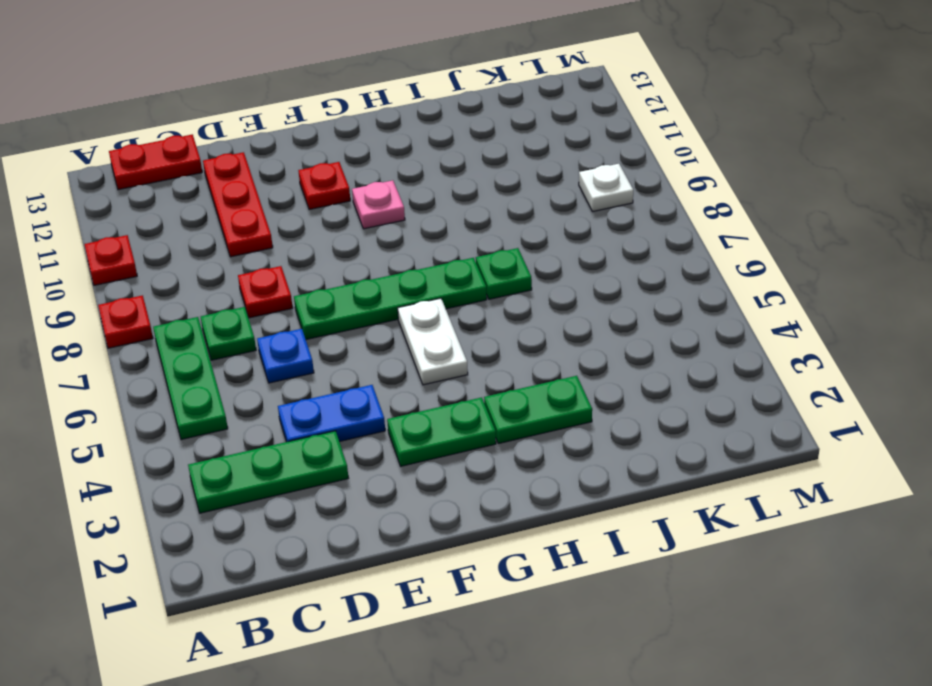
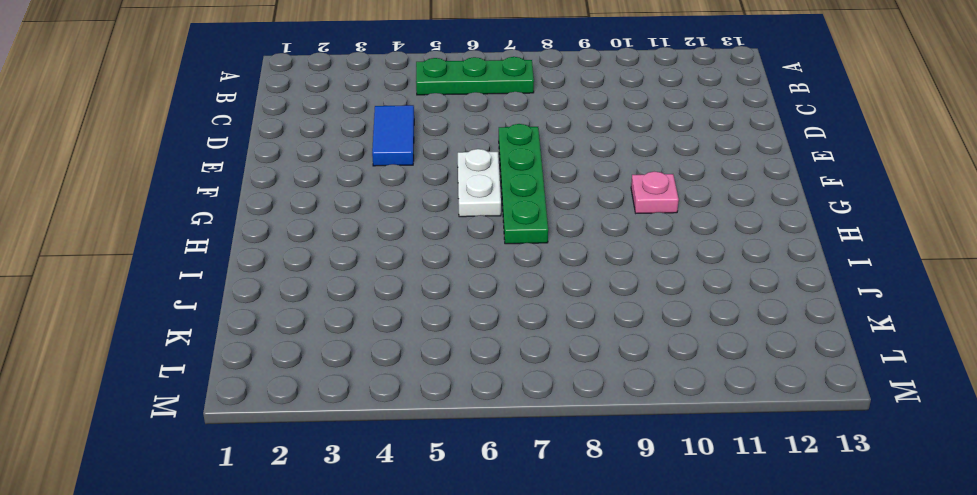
blue tile D4:E4 level 1 -> blue plate D4:E4 level 1
white plate F6:G6 level 1 -> white plate G5:G6 level 1
none -> red plate A8 level 1
none -> red plate A10 level 1
none -> green plate B3:D3 level 1

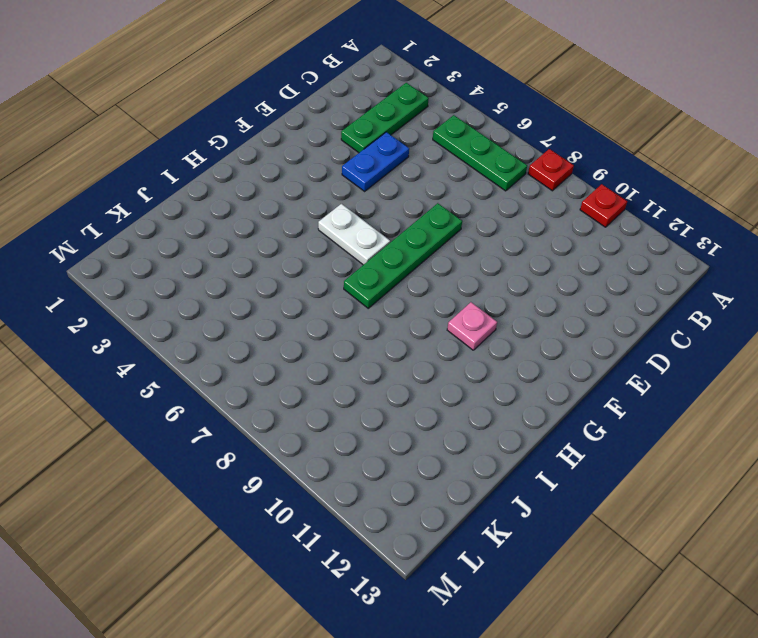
none -> red plate B13:C13 level 1
none -> green plate C7 level 1
none -> blue plate D6 level 1

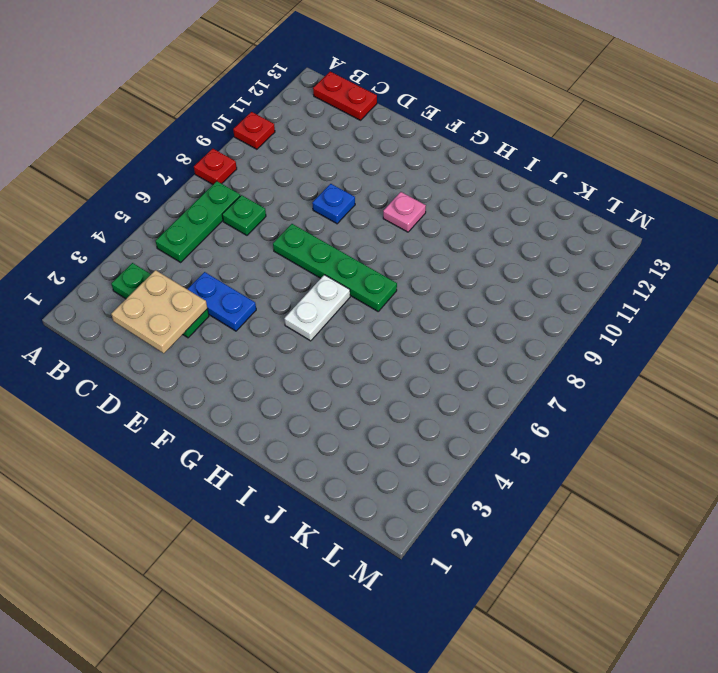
tan plate C2:D3 level 2 -> none
blue plate E9 level 1 -> blue plate D6 level 1
none -> red plate D8 level 1
none -> red plate D10:D12 level 1
none -> green plate F3:G3 level 1

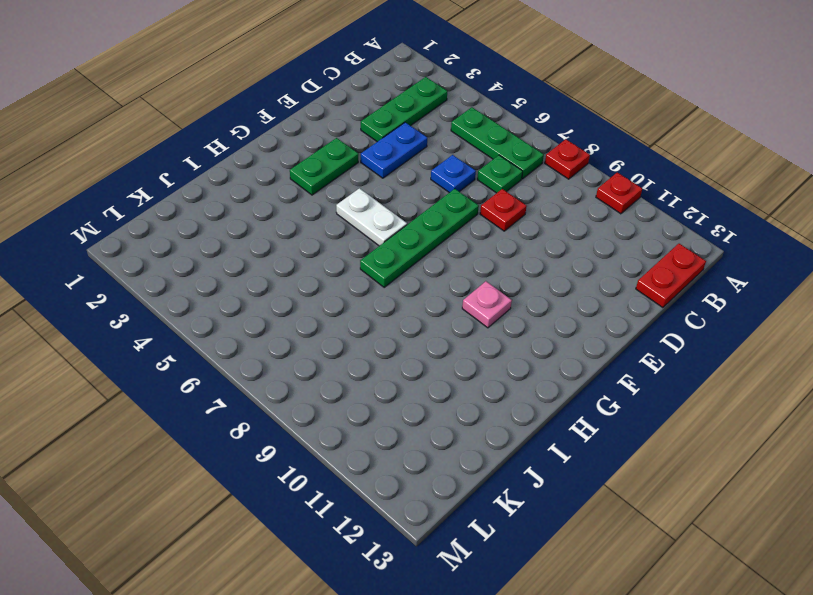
none -> red plate D10:D12 level 1
none -> red plate F11 level 1
none -> green plate H3:I3 level 1

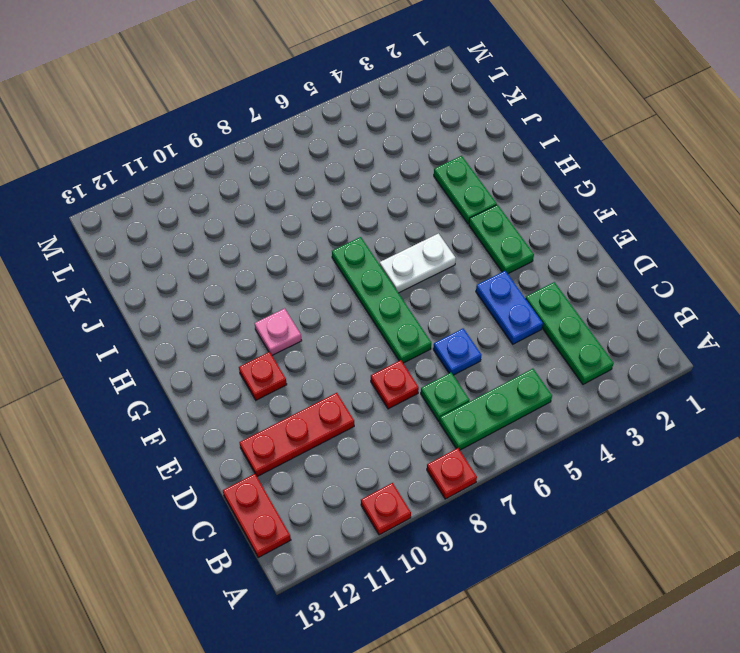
none -> green plate I7 level 1
none -> white plate L9 level 1

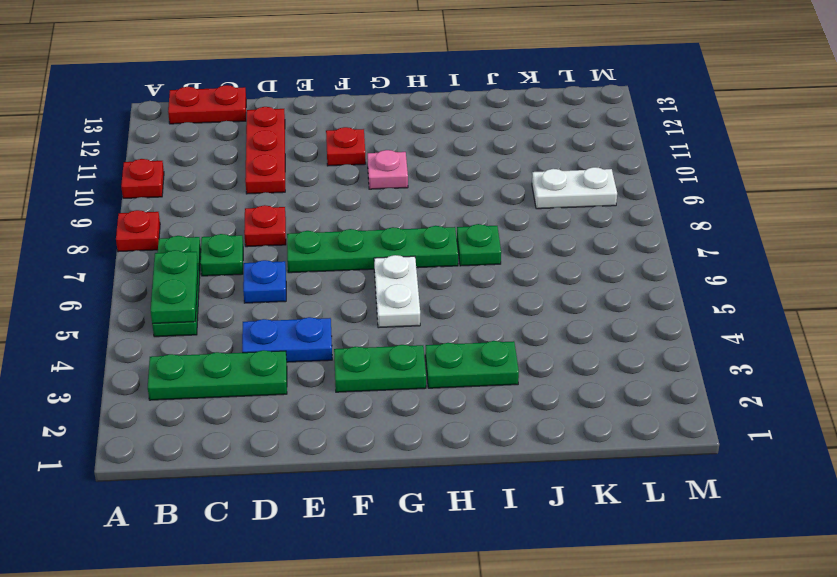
green plate B5:B6 level 2 -> none
white plate K9:L9 level 1 -> white plate L9 level 1

